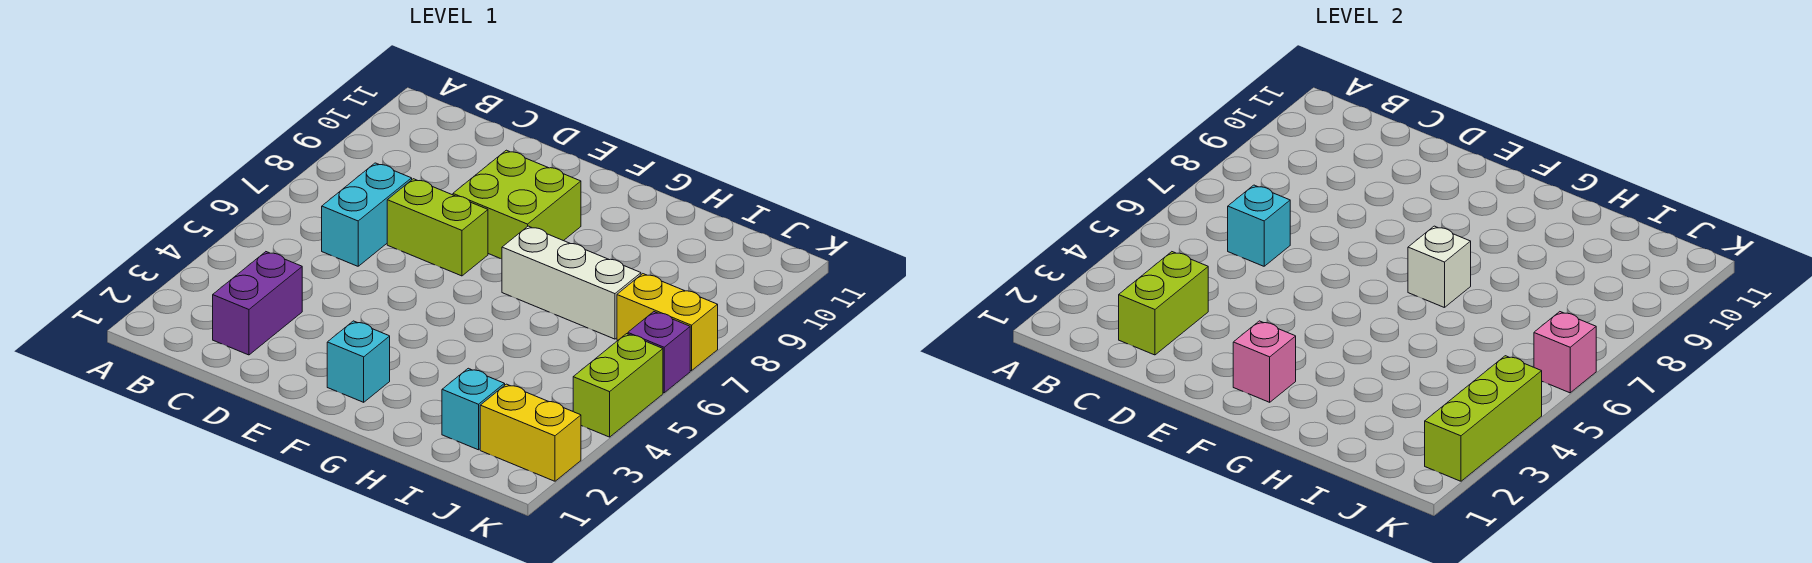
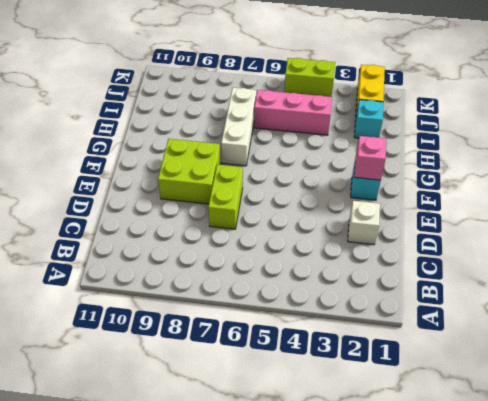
white brick D2 level 1 -> white brick G7 level 2
pink brick I4:I6 level 1 -> none
none -> purple brick C2:C3 level 1
none -> cyan brick C6:C7 level 1
none -> yellow brick J7:K7 level 1

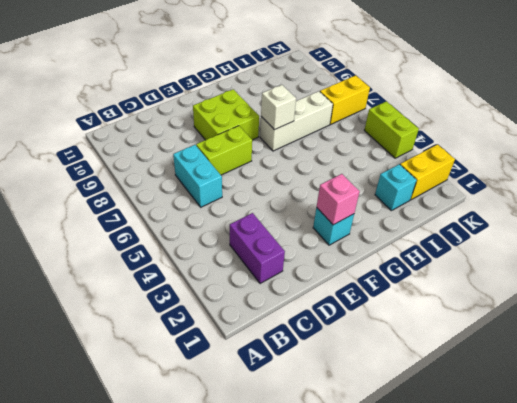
none -> purple brick K6 level 1
none -> lime brick C2:C3 level 2
none -> cyan brick C6 level 2

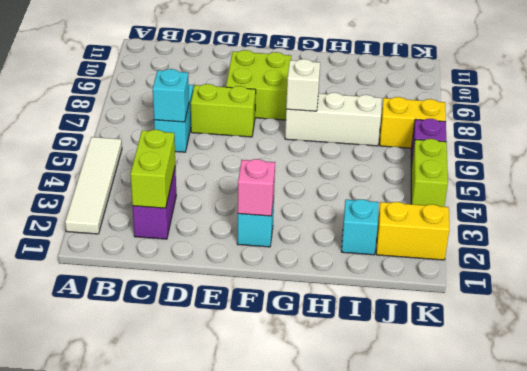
white tile A2:A5 level 1 -> none
none -> lime brick K2:K4 level 2
none -> pink brick K6 level 2

